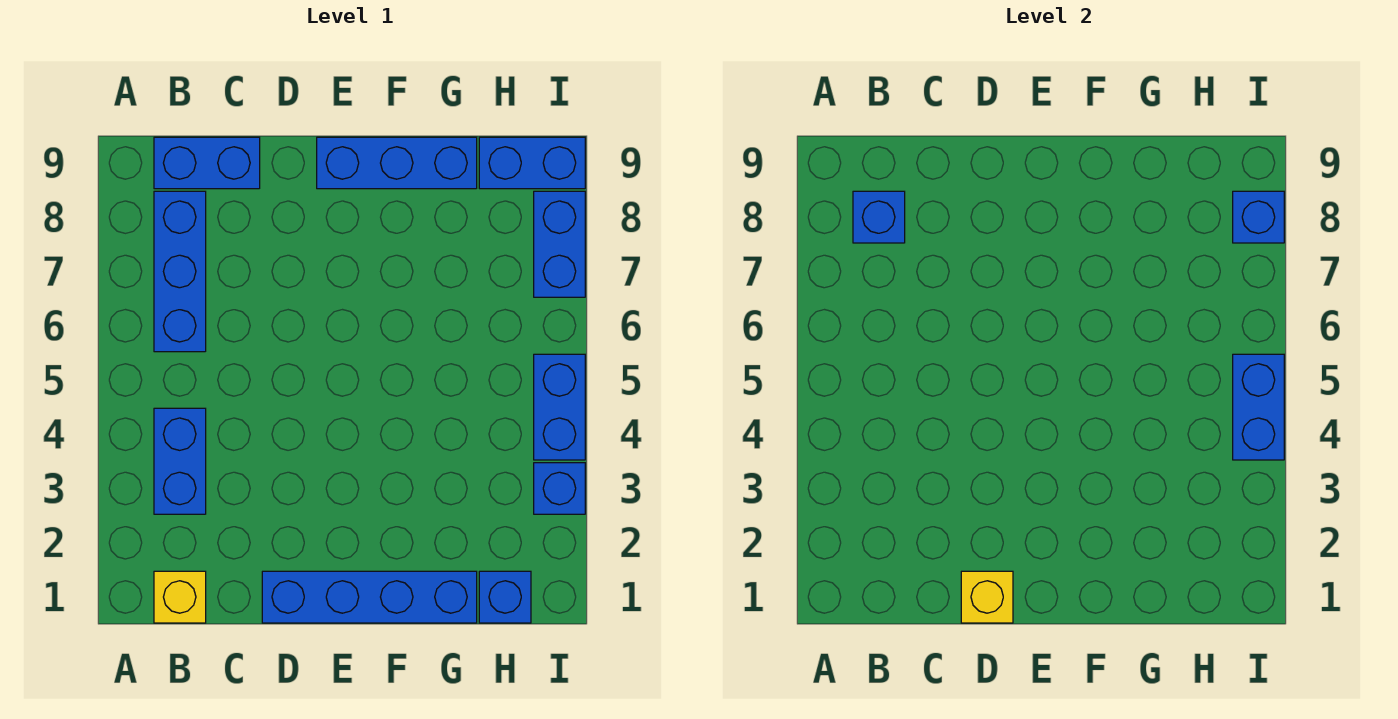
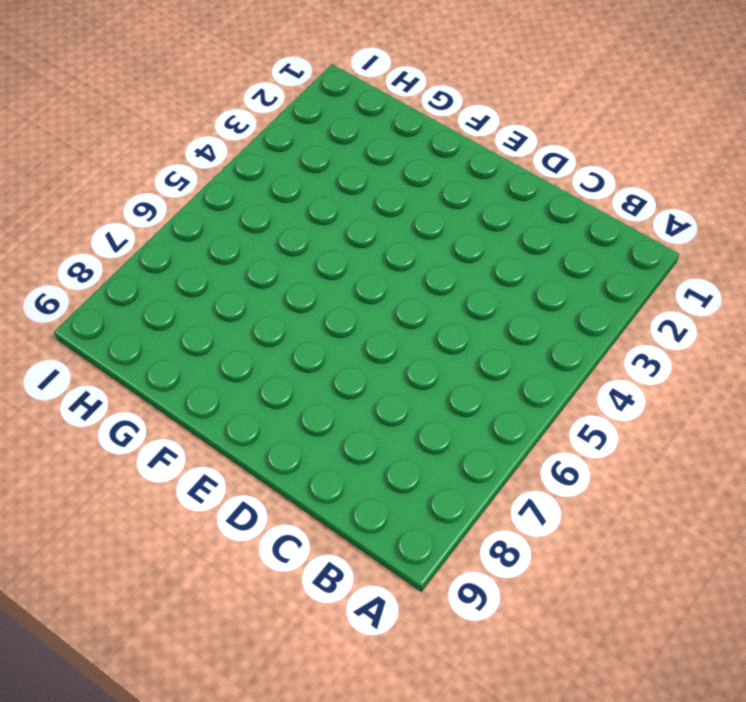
none -> yellow brick B1 level 1
none -> blue brick B3:B4 level 1
none -> blue brick B6:B8 level 1

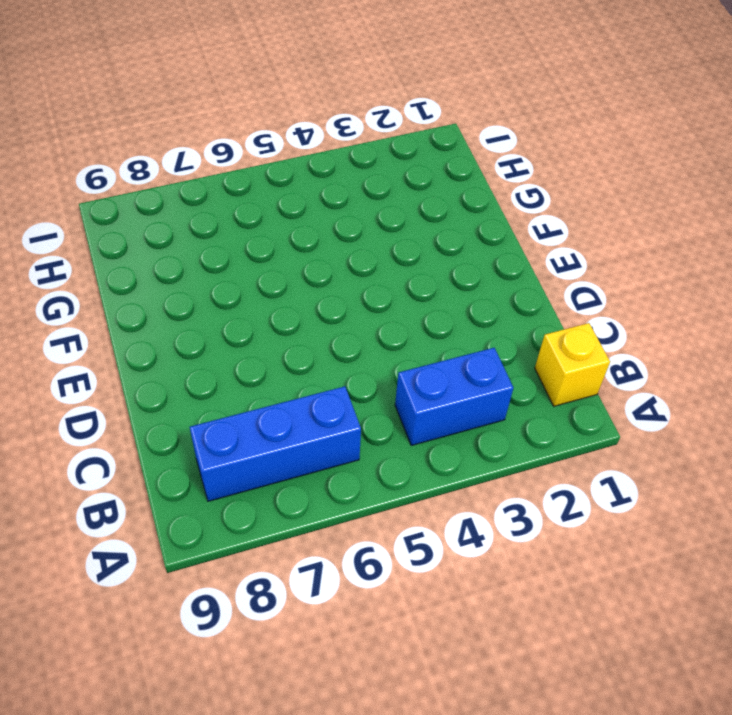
none -> blue brick B9:C9 level 1
none -> blue brick D1:G1 level 1
none -> blue brick E9:G9 level 1

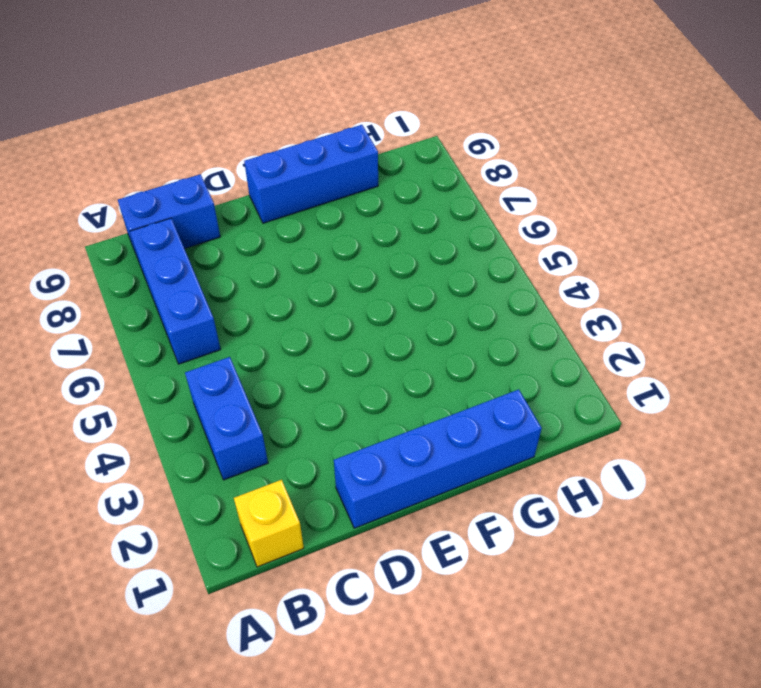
none -> blue brick H1 level 1
none -> blue brick H9:I9 level 1
none -> blue brick I3 level 1

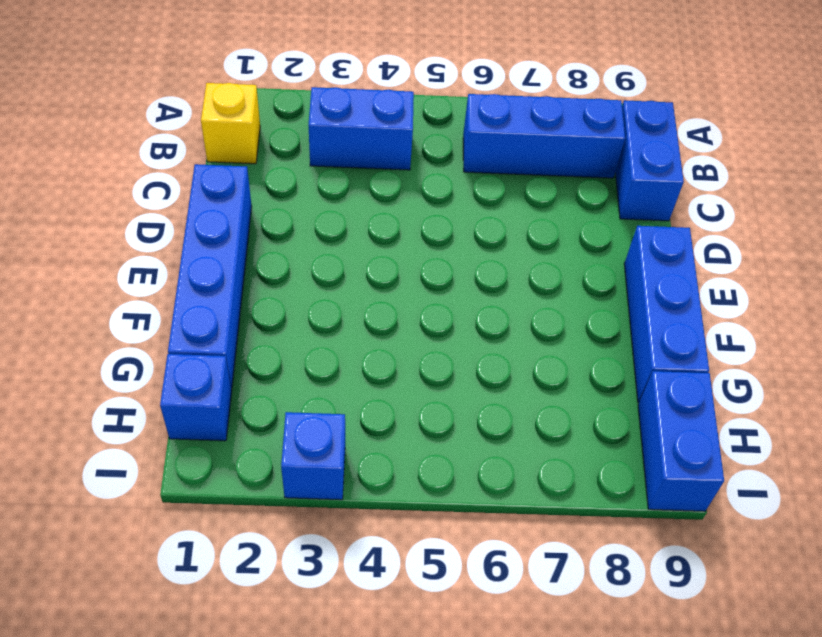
none -> blue brick I4:I5 level 1
none -> blue brick I7:I8 level 1
none -> blue brick B8 level 2

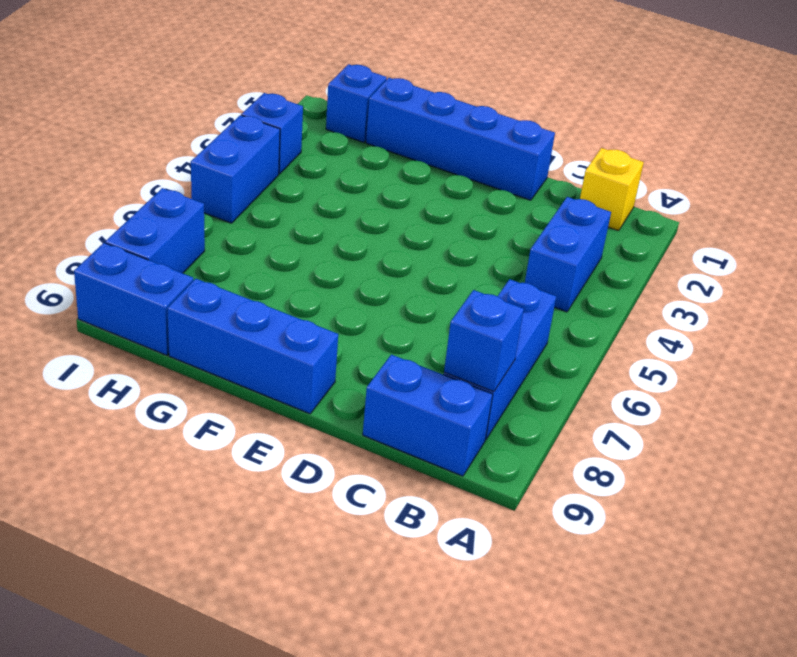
none -> yellow brick D1 level 2
none -> blue brick I4:I5 level 2
none -> blue brick I8 level 2

